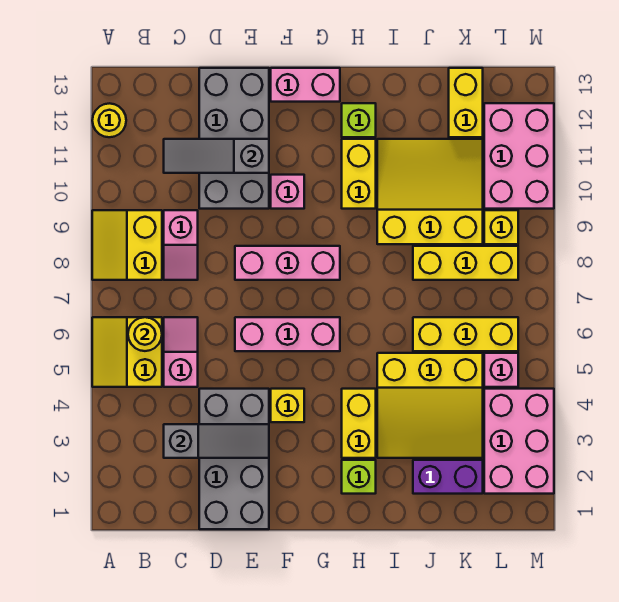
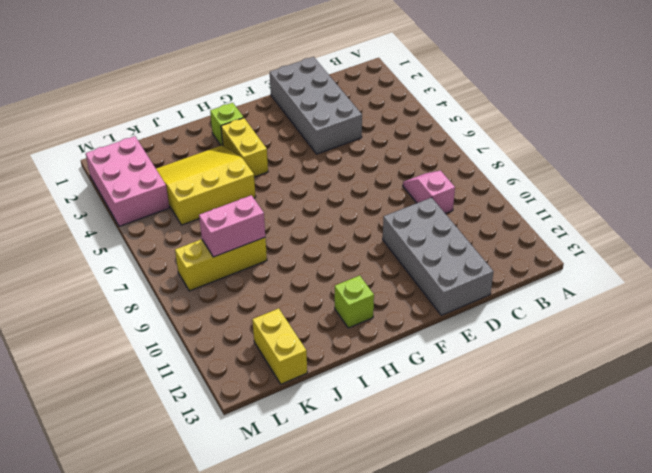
pink brick J8:K8 level 2 -> pink brick F13:G13 level 1
none -> yellow slope A5:B6 level 1 top B
none -> yellow slope A8:B9 level 1 top B
none -> yellow round brick A12 level 1

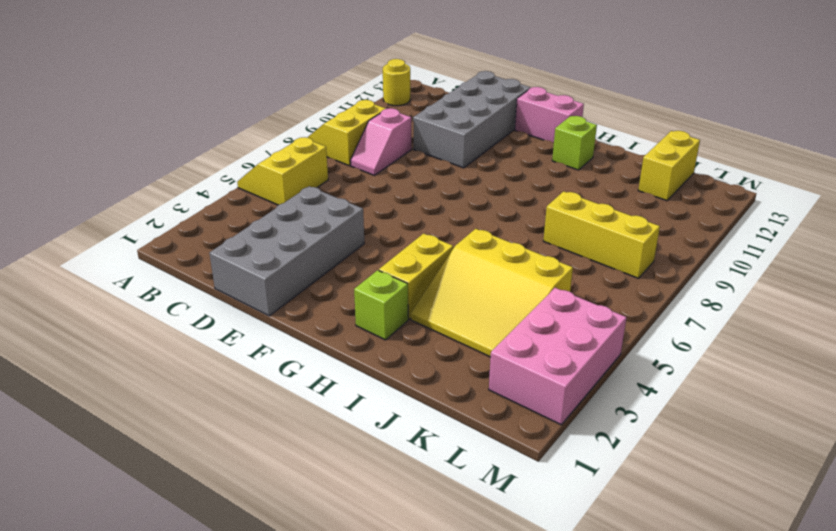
none -> pink slope C5:C6 level 1 top 5
none -> pink brick E6:G6 level 1
none -> pink brick E8:G8 level 1

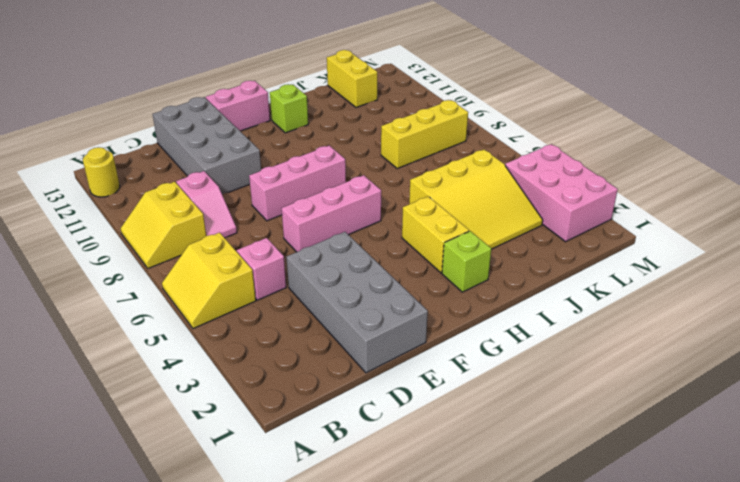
none -> yellow brick F4 level 1
none -> pink brick F10 level 1
none -> yellow brick H10:H11 level 1

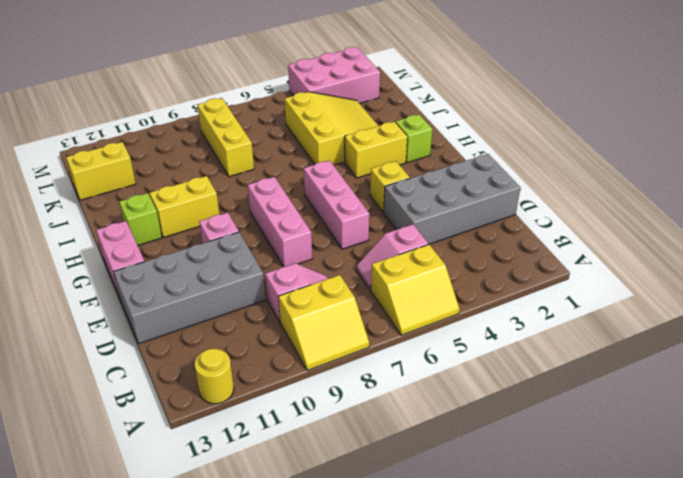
none -> yellow slope I9:K11 level 1 top 9
none -> purple brick J2:K2 level 1
none -> yellow brick J6:L6 level 1

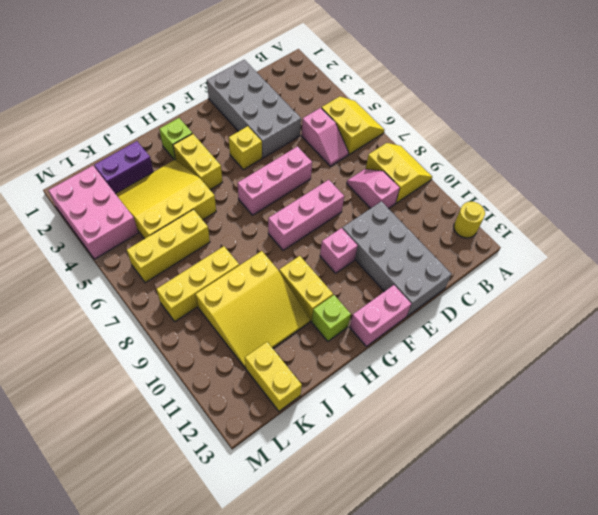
none -> pink brick L5 level 1
none -> yellow brick L9 level 1
none -> pink brick L10:M12 level 1

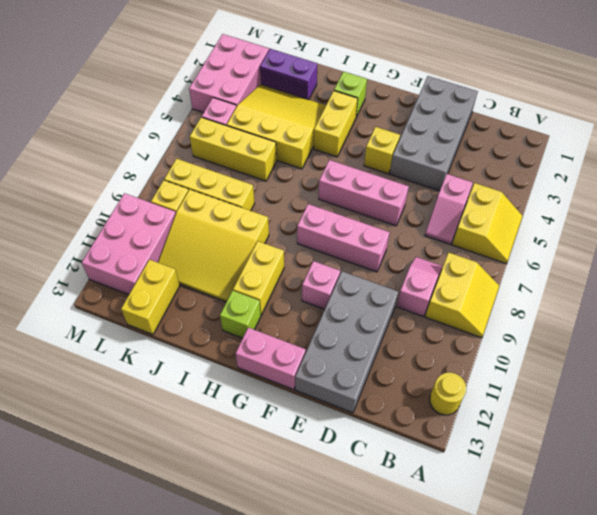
none -> yellow round brick B6 level 2
none -> grey slope C3:E3 level 2 top C
none -> grey slope C11:E11 level 2 top E

